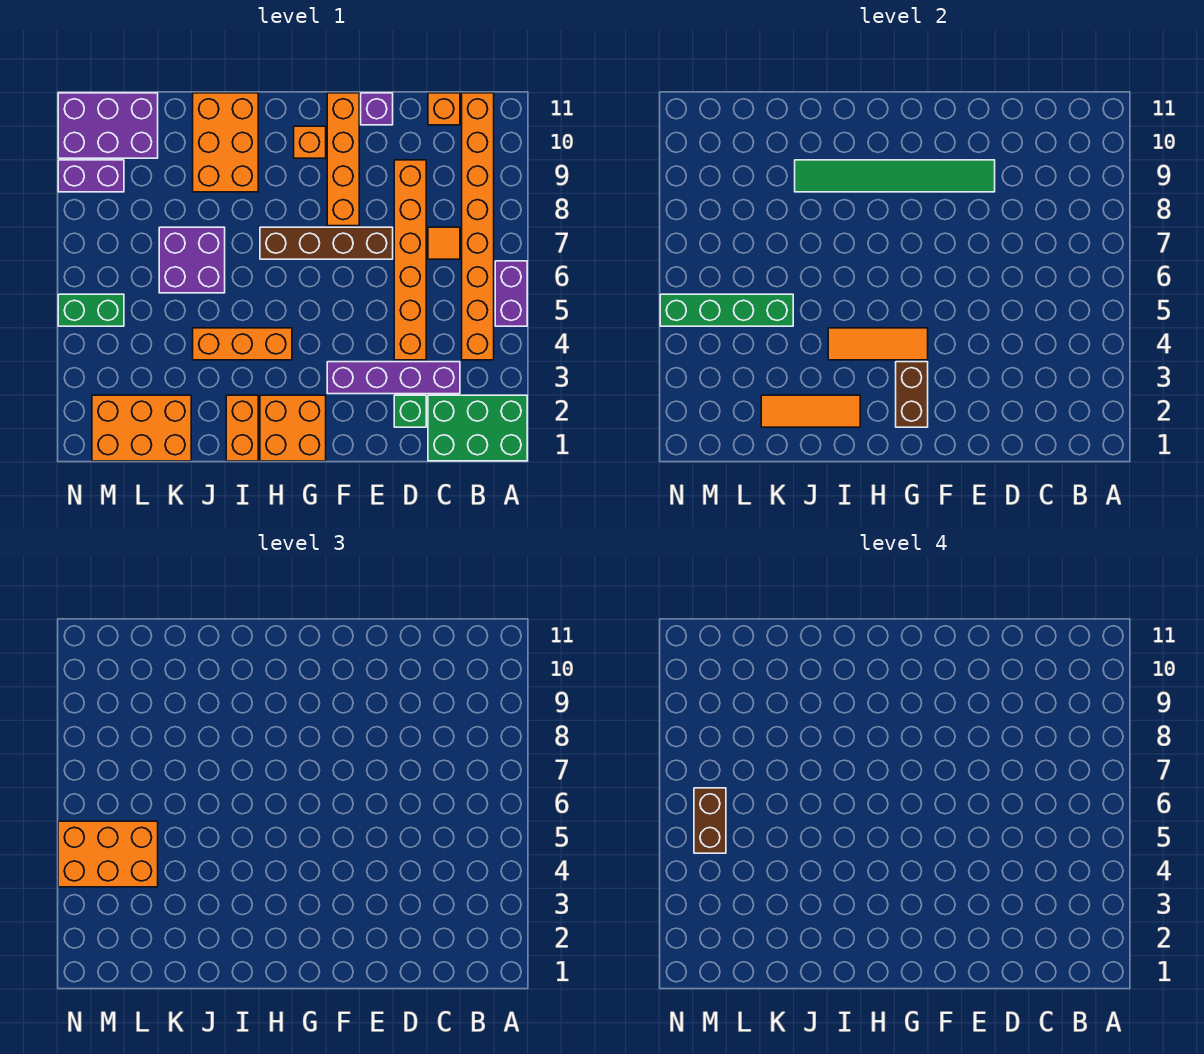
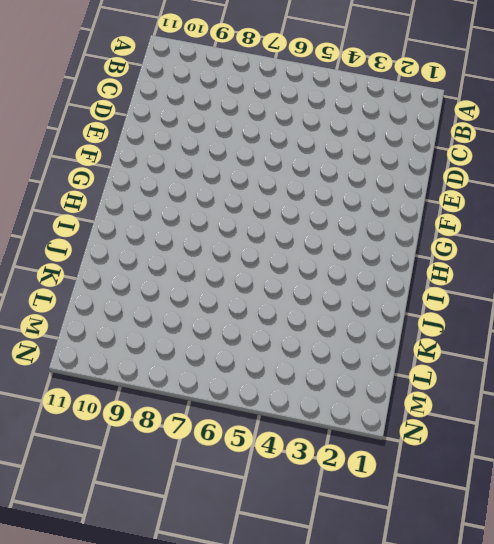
none -> green brick A1:C2 level 1
none -> purple brick A5:A6 level 1
none -> orange brick B4:B11 level 1

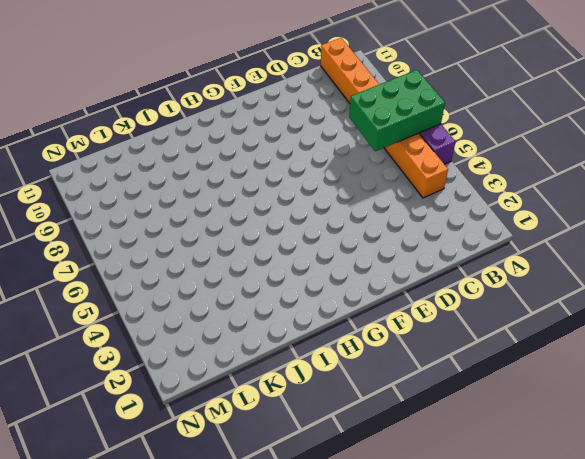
green brick A6:C7 level 2 -> green brick A1:C2 level 1
none -> purple brick C3:F3 level 1
none -> orange tile C7 level 1
none -> orange brick C11 level 1

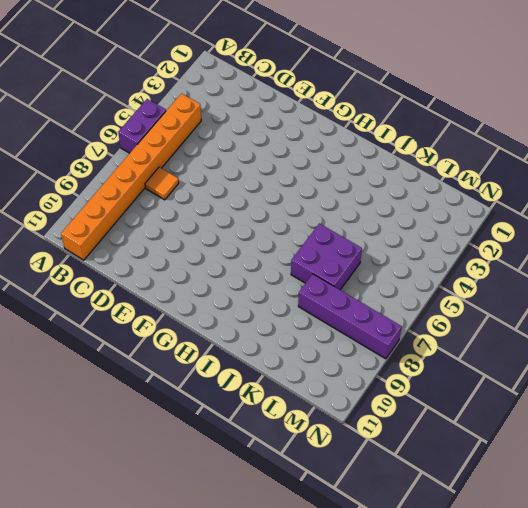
purple brick K8:N8 level 1 -> purple brick C3:F3 level 1
none -> green brick A1:C2 level 1
none -> orange brick C11 level 1
none -> green brick D2 level 1

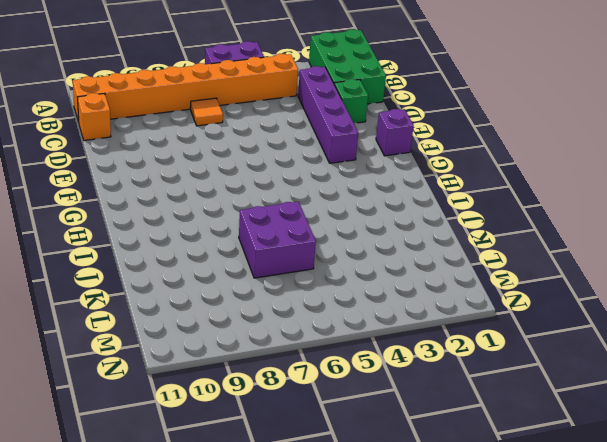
purple brick F1 level 1 -> purple brick E11 level 1
none -> orange brick D4:D9 level 1
none -> brown brick E7:H7 level 1
none -> orange brick F8:F11 level 1

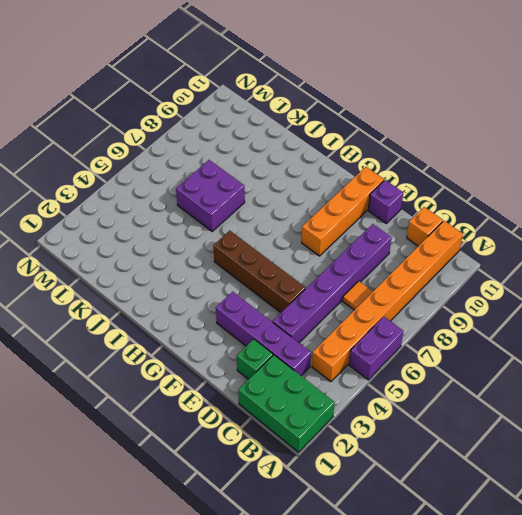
purple brick D4:D9 level 1 -> orange brick D4:D9 level 1
brown brick E5:H5 level 1 -> brown brick E7:H7 level 1
none -> orange brick G1:H2 level 1
none -> orange brick G10 level 1
none -> orange brick H4:J4 level 1

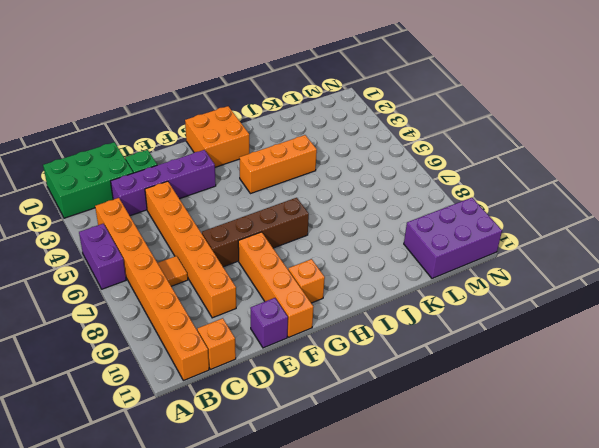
none -> orange brick I1:I2 level 1
none -> orange brick I9:J11 level 1
none -> purple brick J6:K7 level 1

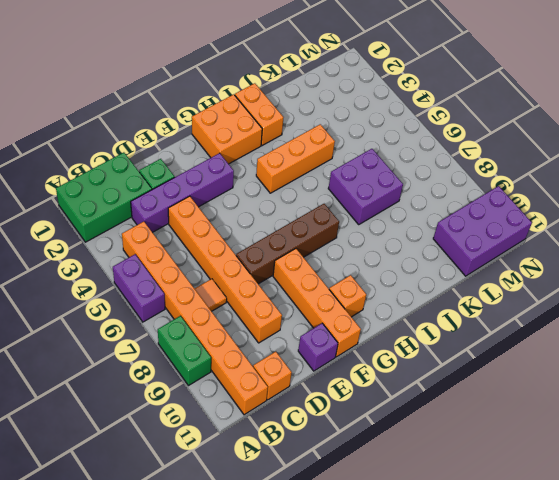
green brick A8:A9 level 1 -> green brick M5:N5 level 1
none -> orange brick I9:J11 level 1
none -> orange brick K1:M2 level 1
none -> purple brick M9:N9 level 1

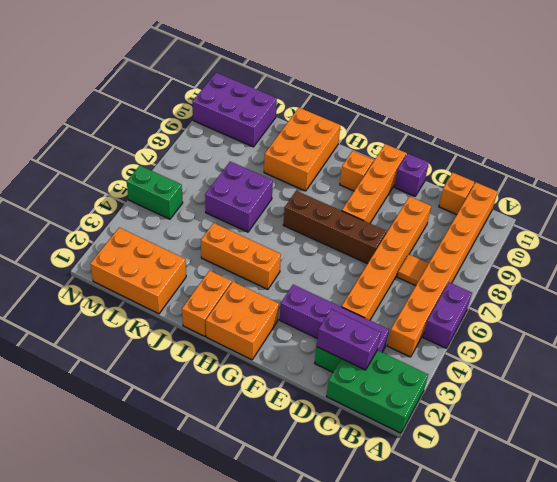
purple brick C2:D2 level 2 -> purple brick M9:N9 level 1
none -> green tile E9:J9 level 2
none -> brown brick G2:G3 level 2
none -> orange tile G4:I4 level 2

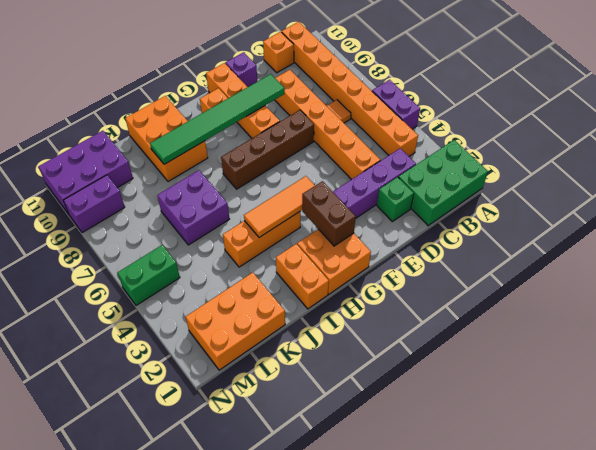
none -> orange tile I2:K2 level 2
none -> green brick K5:N5 level 2
none -> orange brick L4:N5 level 3

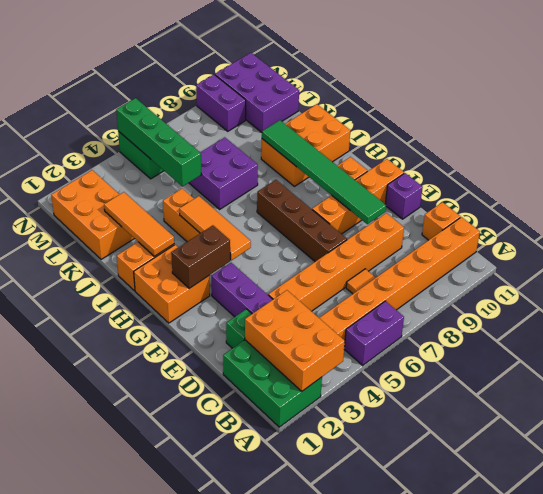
orange brick A2:C3 level 2 -> orange brick L4:N5 level 3
none -> brown brick M5:M6 level 4

